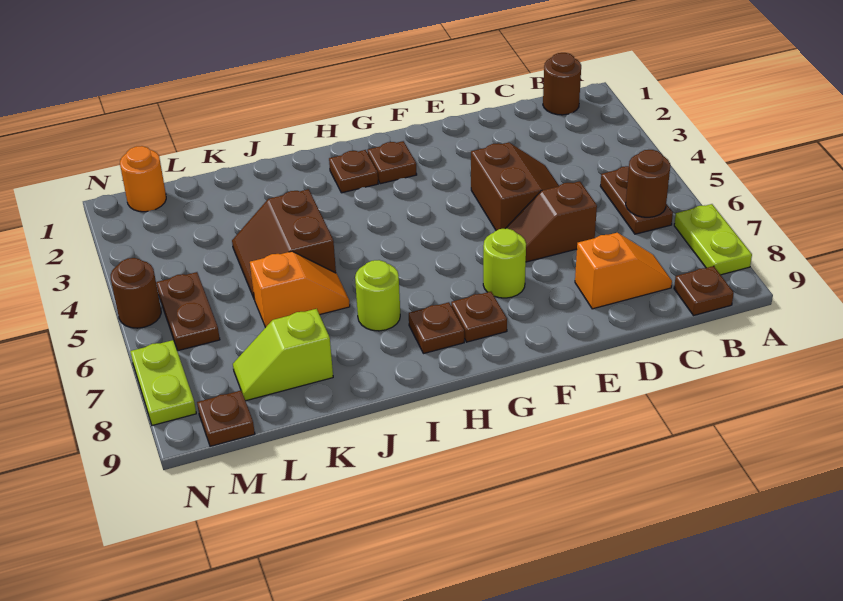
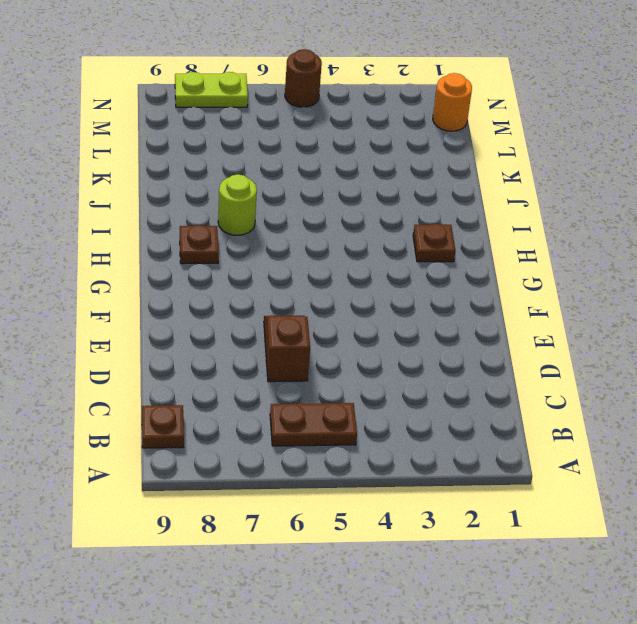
none -> lime plate A7:A8 level 1
none -> brown round brick B1 level 1
none -> orange slope C8:D8 level 1 top D

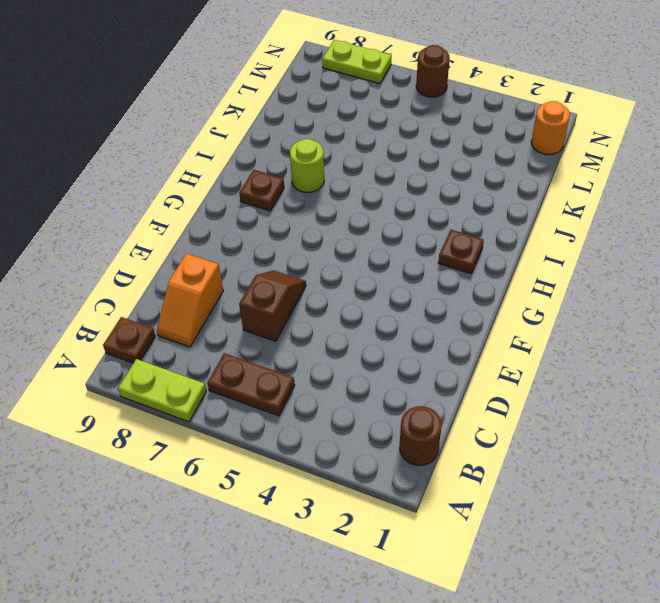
none -> brown slope D4:E5 level 1 top E
none -> lime round brick F7 level 1
none -> brown plate G2 level 1

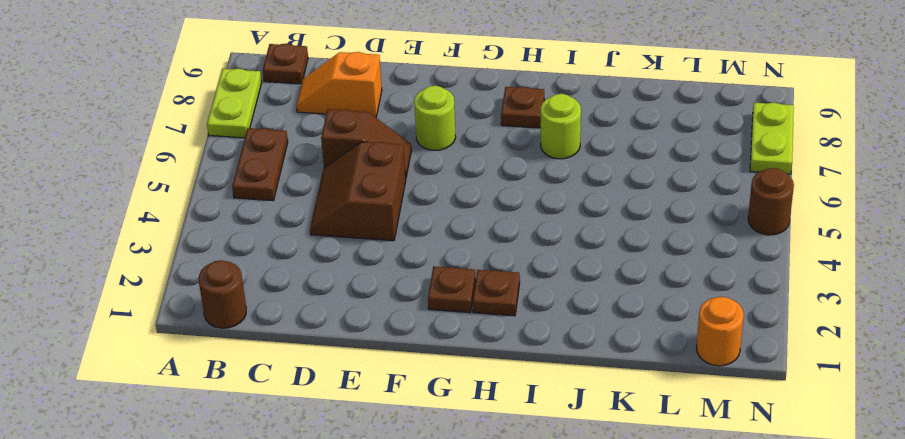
none -> brown plate G8 level 1
none -> brown slope J4:K5 level 1 top J
none -> orange slope J6:K6 level 1 top K

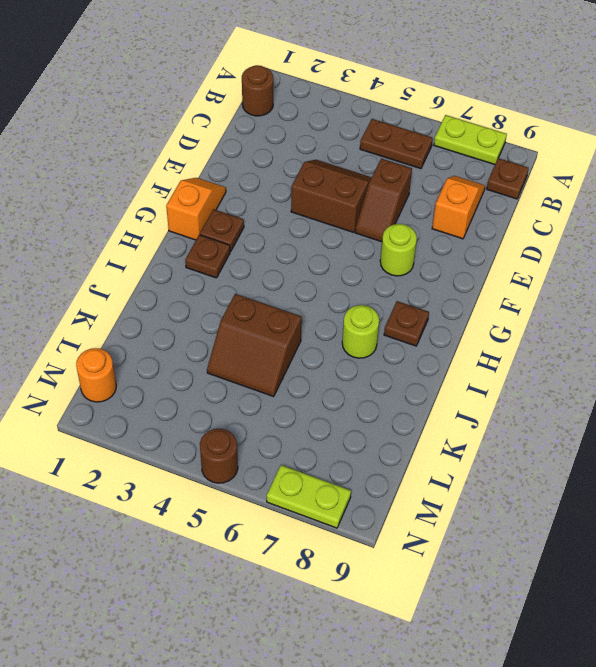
orange slope F1:G1 level 1 top G -> orange slope J6:K6 level 1 top K
none -> brown plate G8 level 1
none -> lime slope K8:L8 level 1 top K
none -> brown plate M5:M6 level 1

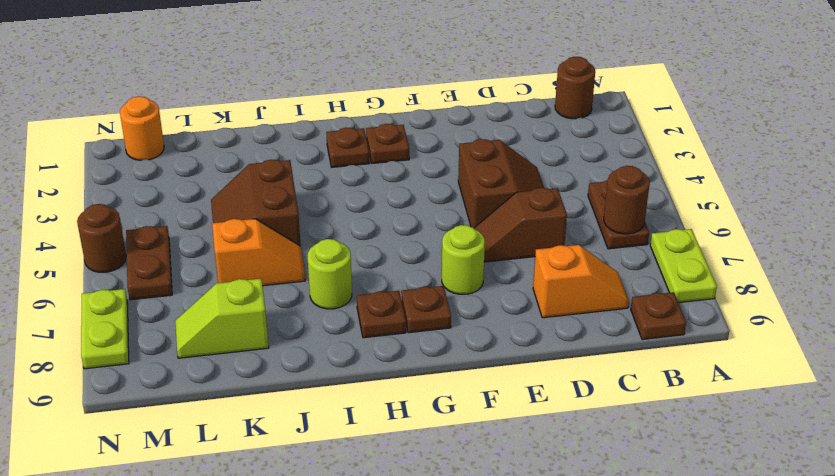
none -> brown plate M9 level 1

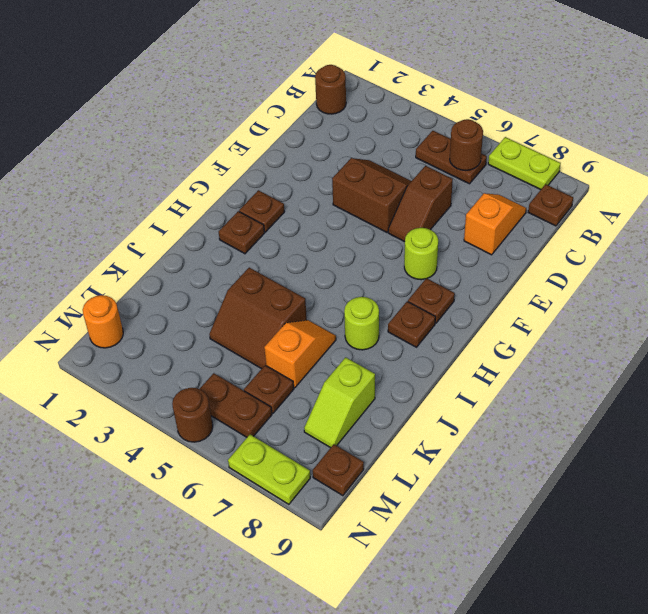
brown plate L6 level 1 -> none

